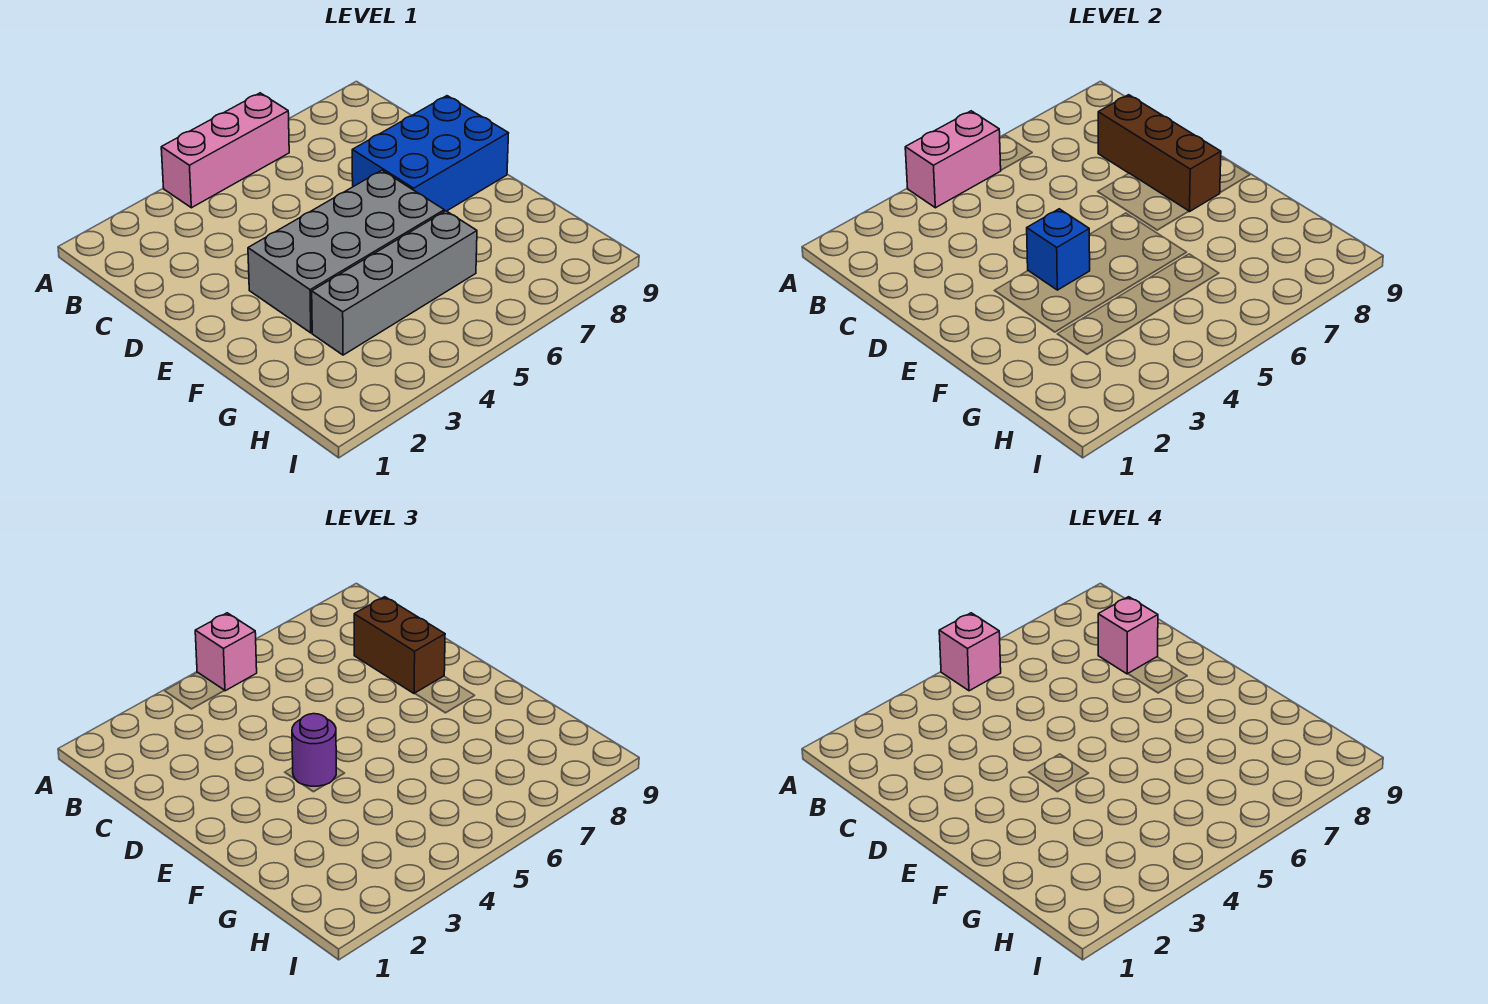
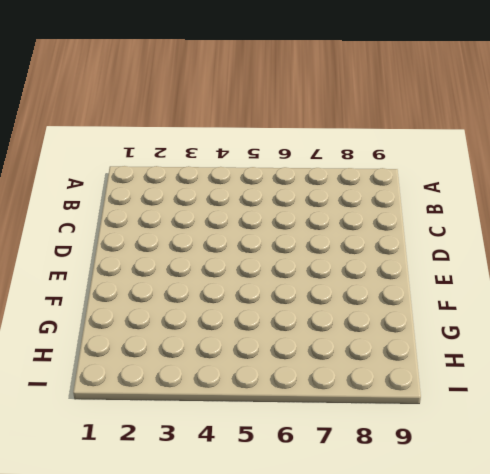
none -> pink brick A4:A6 level 1
none -> blue brick D7:E9 level 1
none -> grey brick E3:F6 level 1

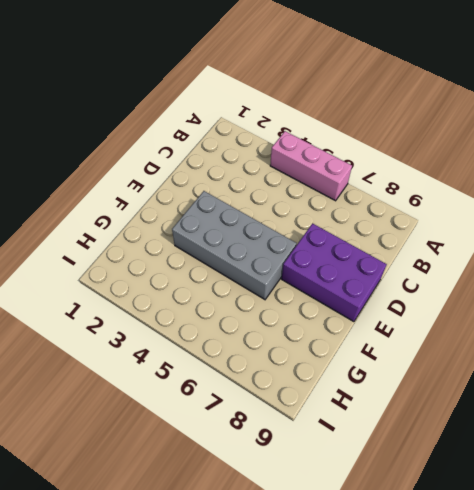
purple brick D7:E9 level 1 -> blue brick D7:E9 level 1
none -> grey brick G3:G6 level 1
none -> pink brick A4:A5 level 2
none -> brown brick C8:E8 level 2

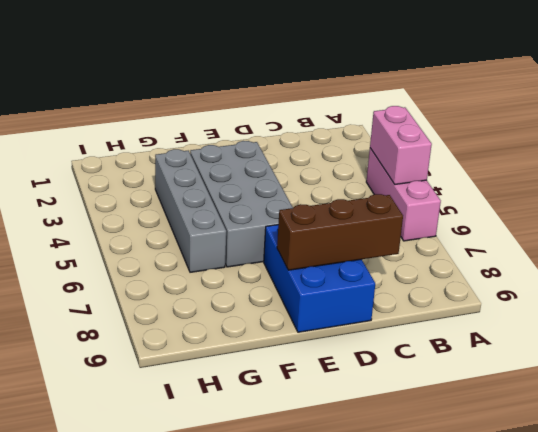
none -> blue brick E4 level 2
none -> pink brick A5 level 3
none -> brown brick C8:D8 level 3

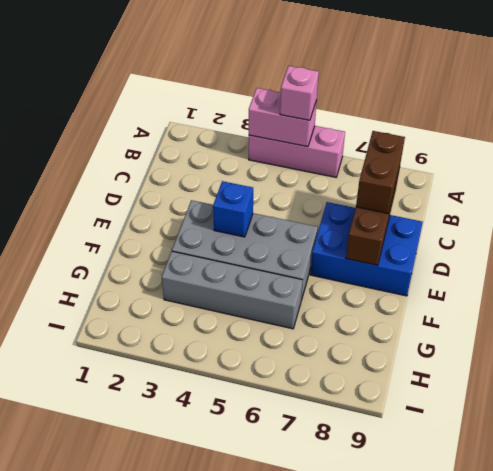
none -> purple round brick E4 level 3
none -> pink brick A5 level 4
none -> pink brick C8 level 4

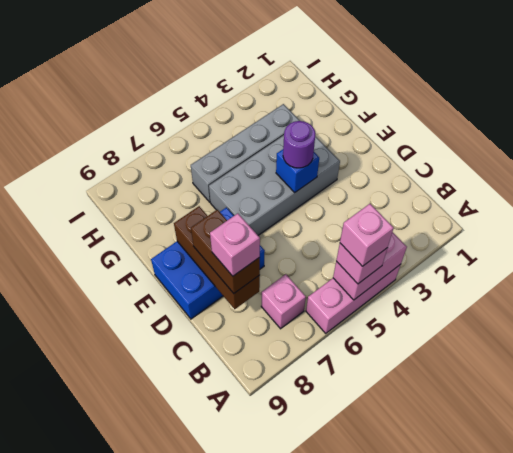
pink brick B7 level 1 -> none

